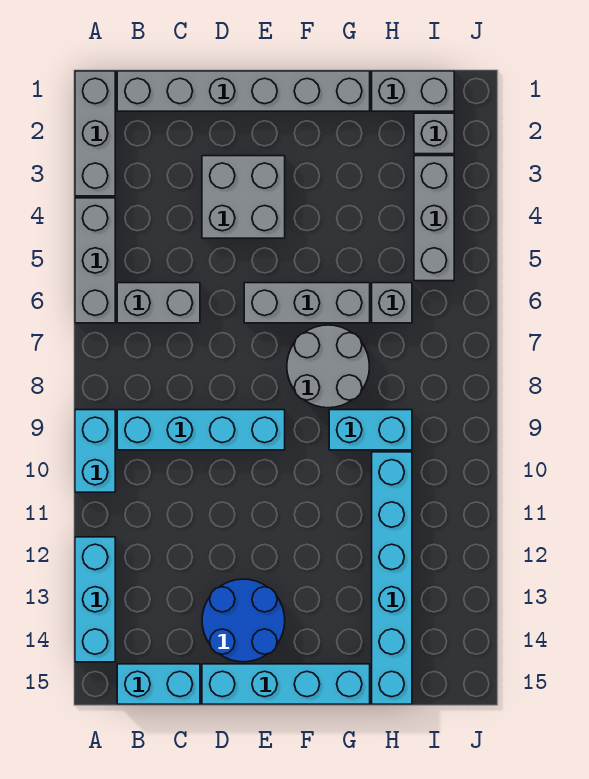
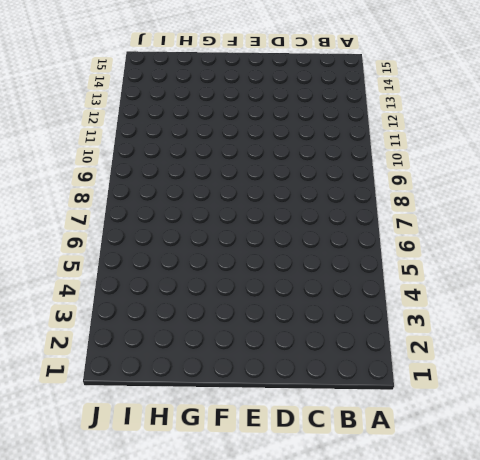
none -> grey brick A1:A3 level 1
none -> grey brick A4:A6 level 1
none -> cyan brick A9:A10 level 1

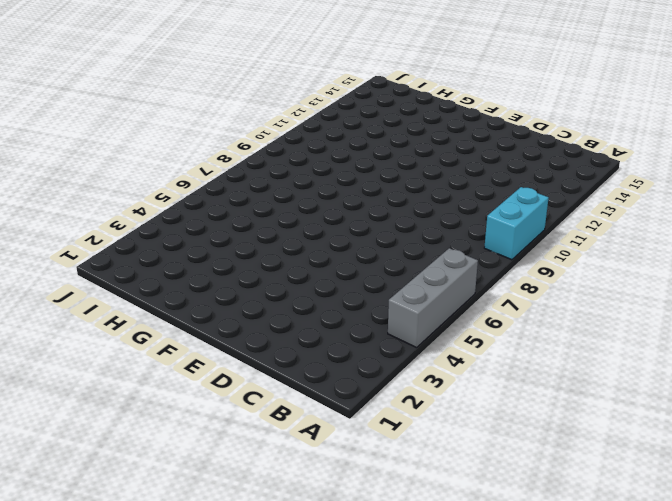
none -> grey brick A1:A3 level 1
none -> cyan brick A12:A14 level 1
none -> grey brick B1:G1 level 1

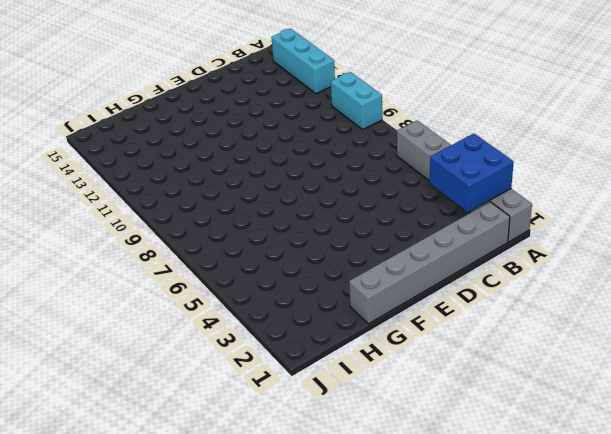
blue brick A2:B3 level 2 -> none
none -> grey brick B6:C6 level 1
none -> cyan brick B9:E9 level 1
none -> cyan brick B15:C15 level 1

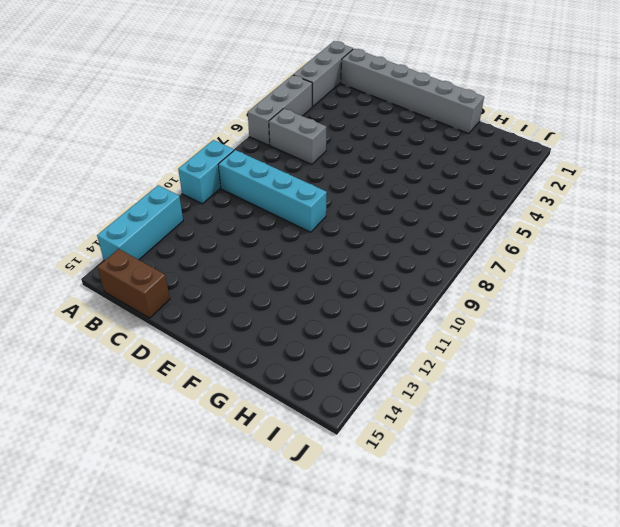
brown brick B15:C15 level 1 -> cyan brick B15:C15 level 1
none -> grey brick D3:E4 level 1
none -> blue round brick D13:E14 level 1
none -> cyan brick D15:G15 level 1

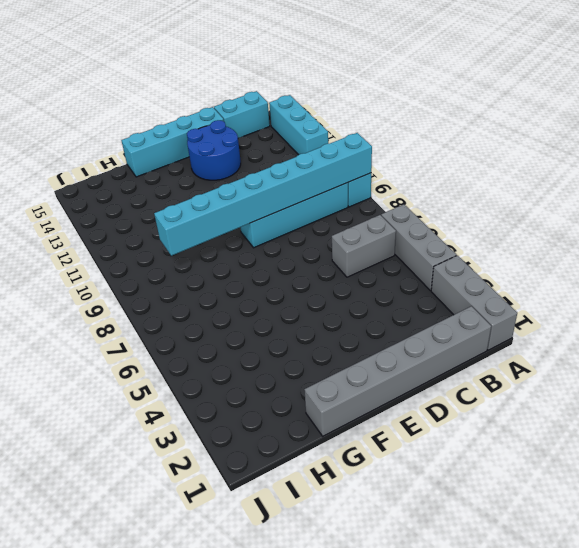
cyan brick A9:H9 level 2 -> none
none -> grey brick D3:E4 level 1
none -> grey brick E6:G6 level 1
none -> grey round brick F7:G8 level 1

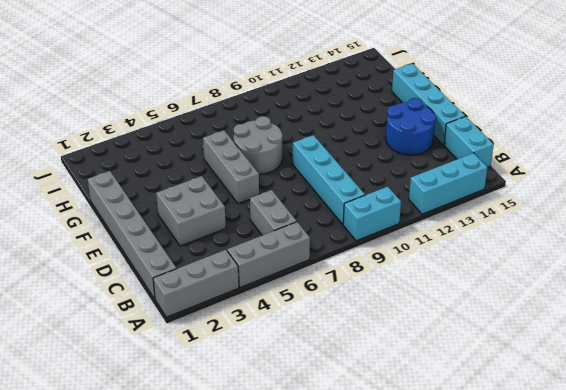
none -> cyan brick G9:H9 level 1
none -> grey brick H1:I1 level 1
none -> grey brick H6 level 1

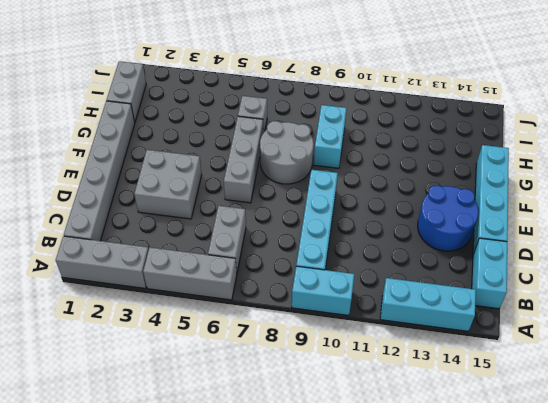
none -> cyan brick H10:H15 level 1
none -> grey brick I2 level 1
none -> grey brick I3:I5 level 1

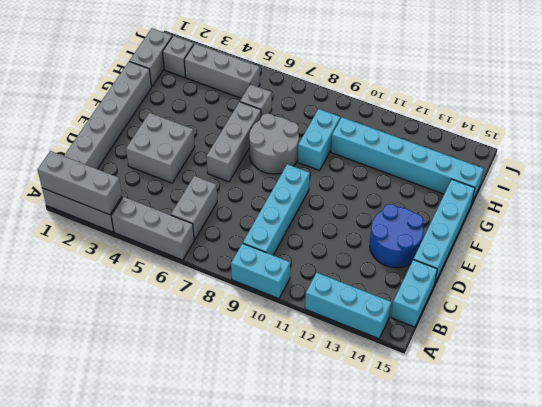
grey brick A1:A3 level 2 -> none

